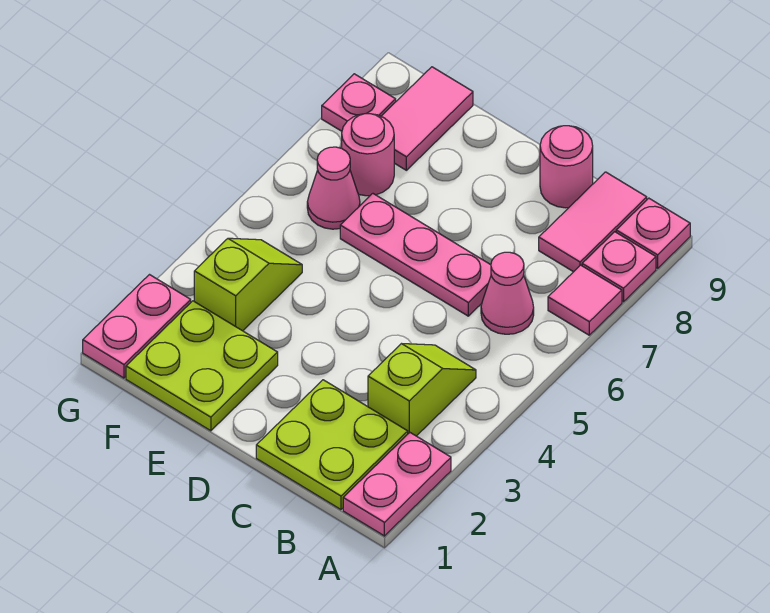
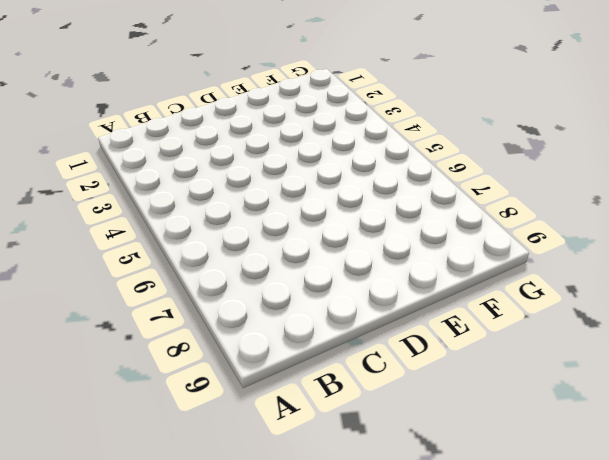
none -> pink plate A1:A2 level 1
none -> pink tile A7 level 1
none -> pink plate A8 level 1

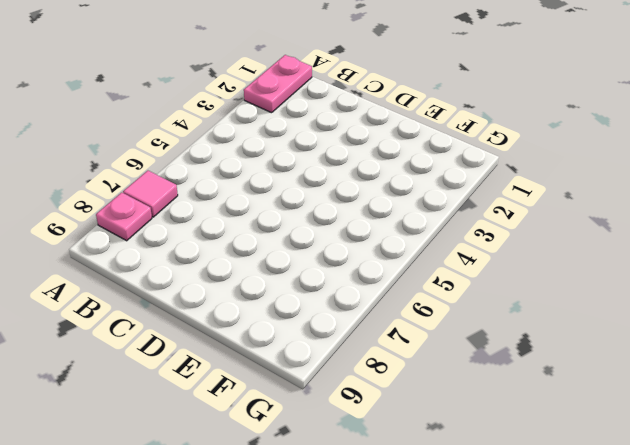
none -> pink plate A9 level 1
none -> lime plate B1:C2 level 1
none -> lime slope B3:B4 level 1 top 3

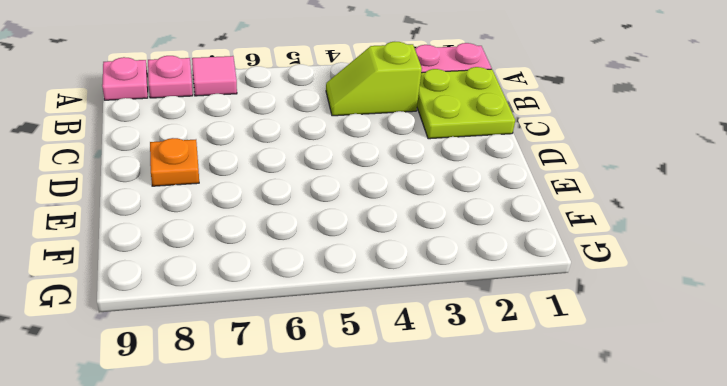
orange plate D8 level 1 -> none
none -> pink cone B6 level 1
none -> pink tile B8:B9 level 1
none -> pink plate C6:E6 level 1

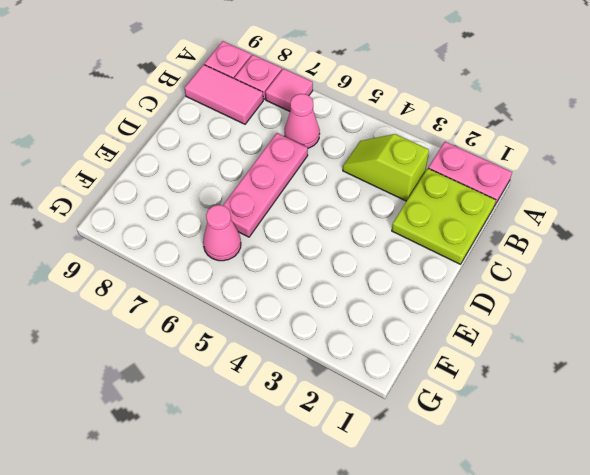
none -> pink round brick C9 level 1
none -> lime plate E1:F2 level 1
none -> lime slope F3:F4 level 1 top 3

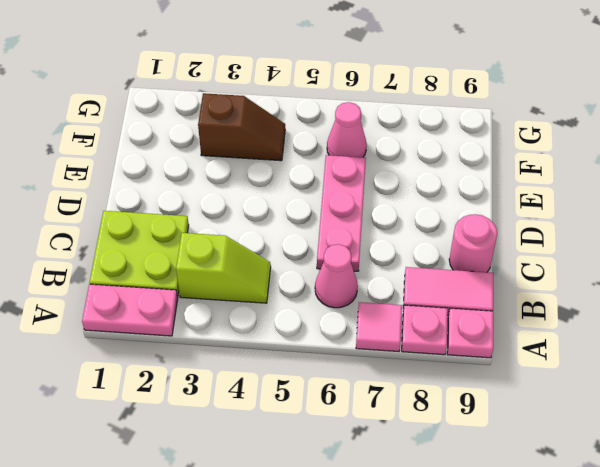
brown slope F3:F4 level 1 top 3 -> lime slope F3:F4 level 1 top 3
none -> lime plate E1:F2 level 1
none -> pink round brick F7 level 1
none -> pink tile F8:F9 level 1

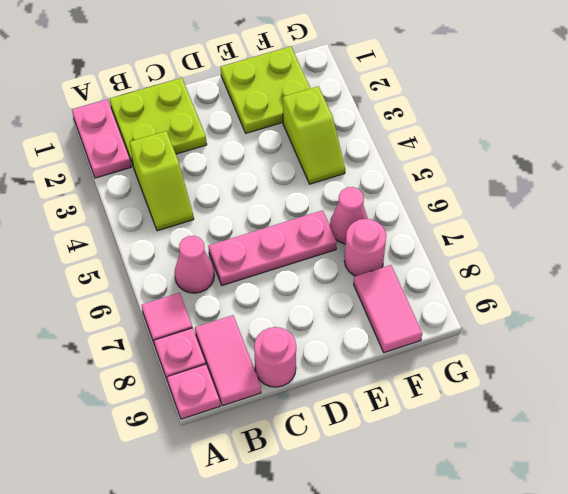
none -> pink plate G1:G2 level 1
none -> pink plate G8 level 1

